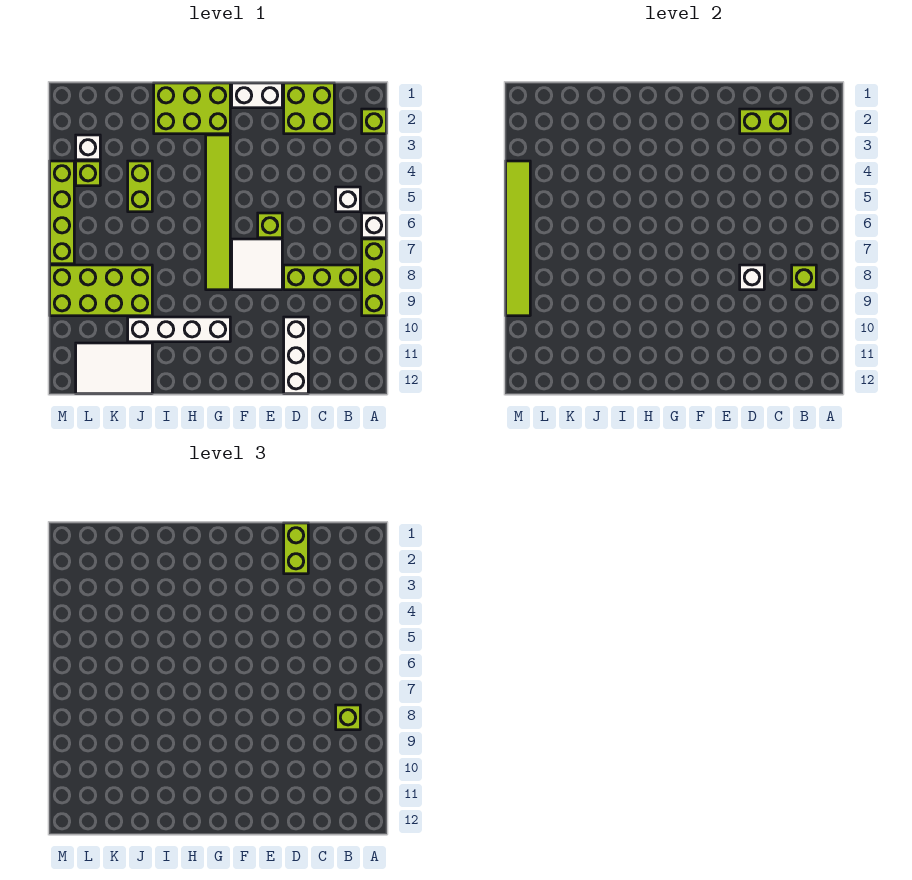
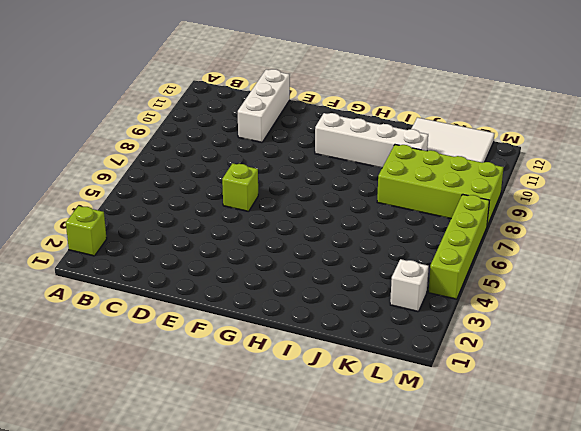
none -> white brick A6 level 1
none -> lime brick A7:A9 level 1
none -> white brick B5 level 1

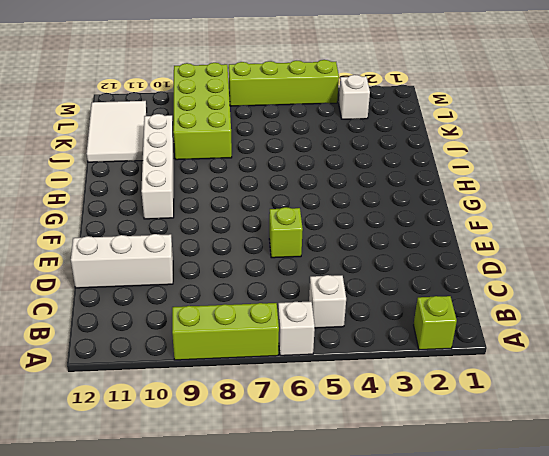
none -> lime brick B8:D8 level 1
none -> lime brick C1:D2 level 1
none -> white brick E1:F1 level 1

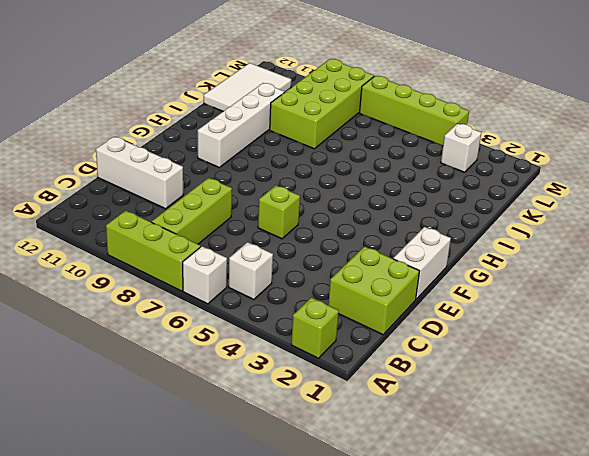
none -> white tile E7:F8 level 1
none -> lime brick G1:I2 level 1
none -> lime tile G3:G8 level 1

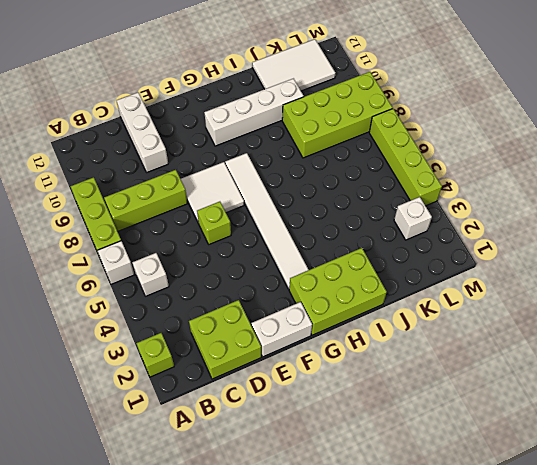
white tile G3:G8 level 1 -> lime tile G3:G8 level 1
none -> lime brick J4:J5 level 1
none -> lime brick L4 level 1
none -> lime brick B8 level 2

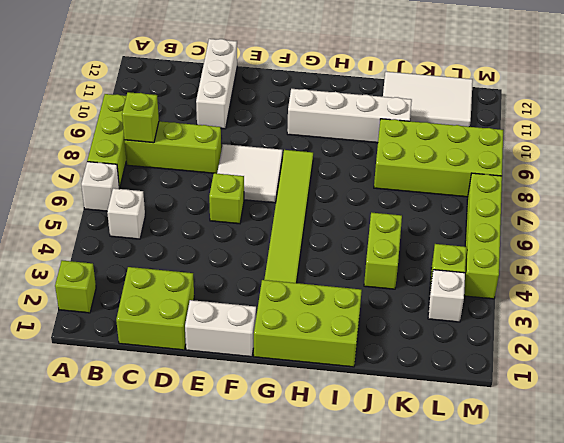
none -> lime brick C2:D2 level 2
none -> white brick D8 level 2
none -> lime tile M4:M9 level 2

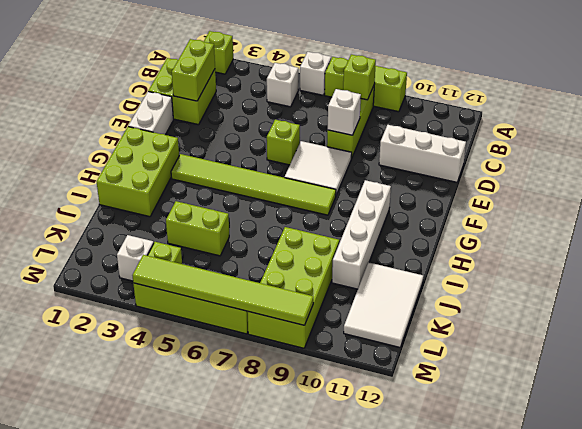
none -> lime brick B8 level 3
none -> lime brick D1:D2 level 3

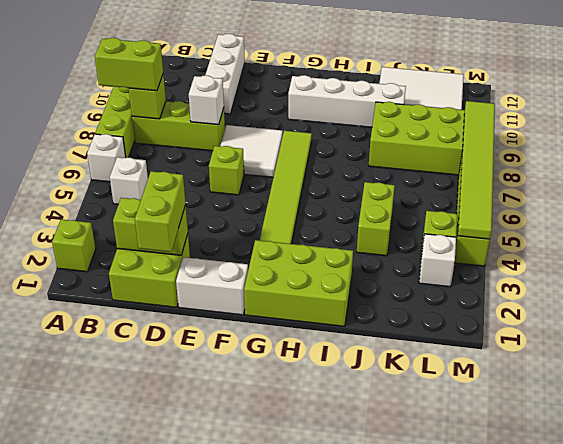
lime brick A8:B8 level 3 -> lime brick B8 level 3

